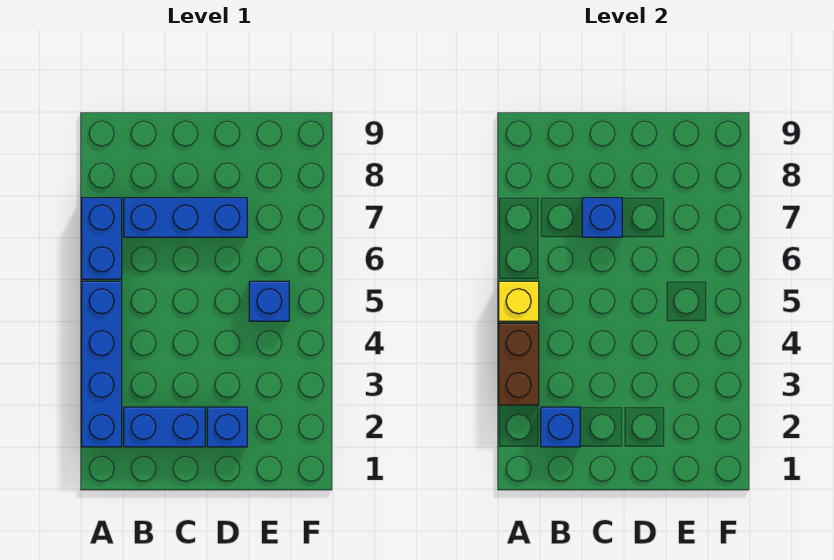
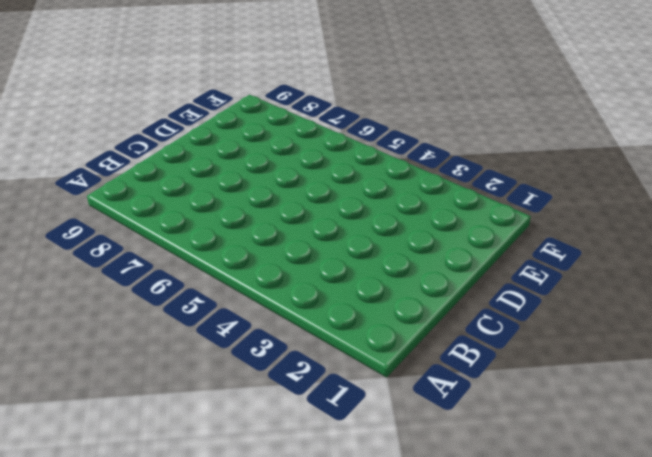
none -> blue brick A2:A5 level 1
none -> blue brick A6:A7 level 1

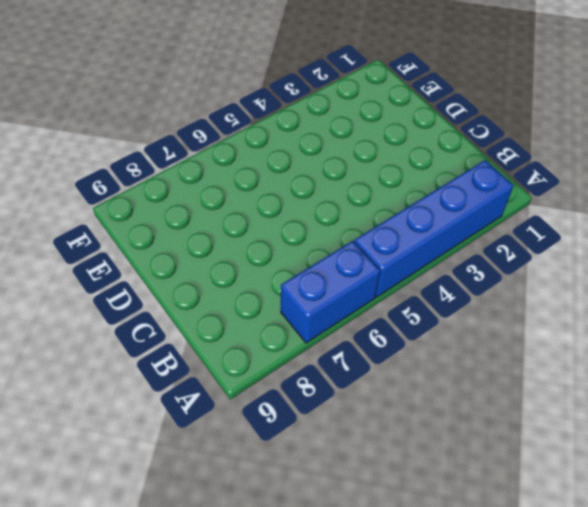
none -> blue brick B2:C2 level 1
none -> blue brick B7:D7 level 1

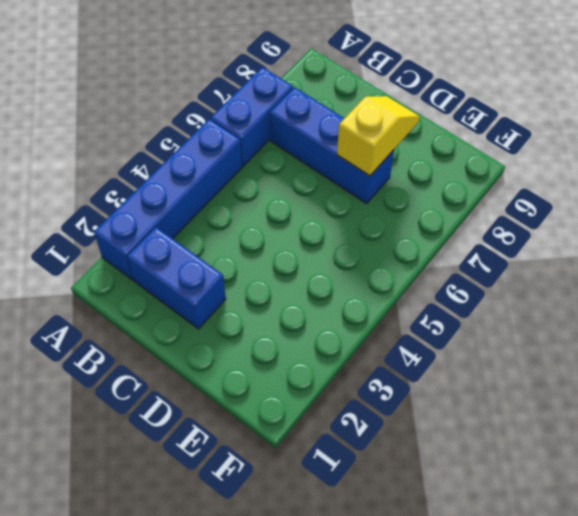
yellow slope D7:D8 level 2 top 7 -> none
none -> blue brick D2 level 1
none -> blue brick E5 level 1

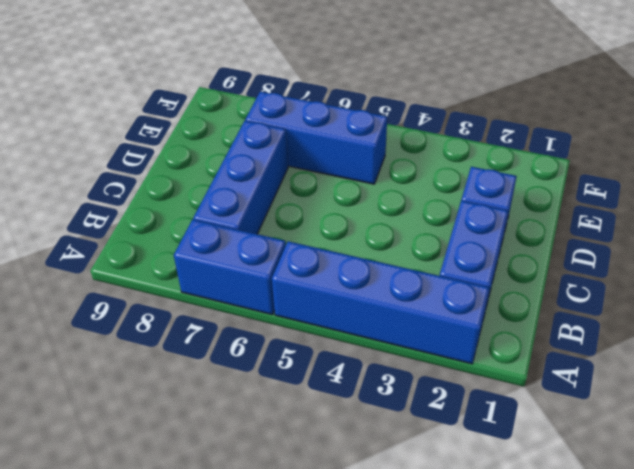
blue brick E5:E7 level 1 -> blue brick E5 level 1
none -> brown brick A3:A4 level 2
none -> yellow brick A5 level 2

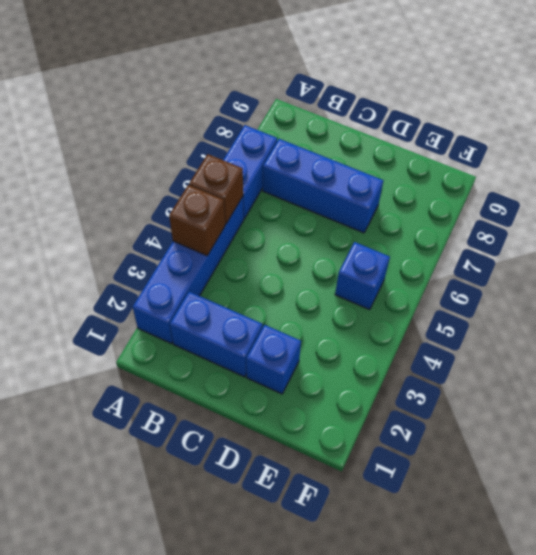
brown brick A4 level 2 -> brown brick A3:A4 level 2
brown brick A5 level 2 -> yellow brick A5 level 2
none -> blue brick B2 level 2
none -> blue brick C7 level 2

